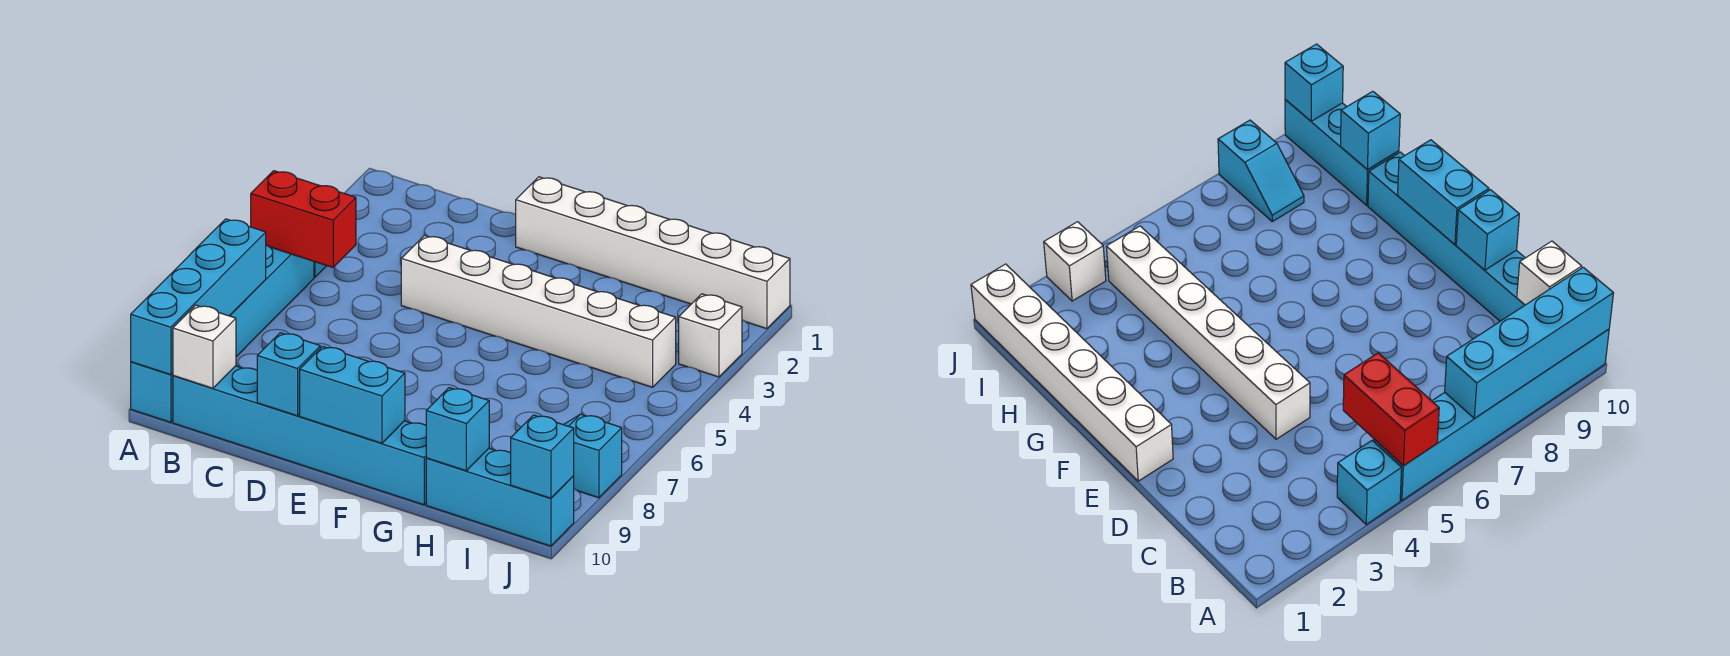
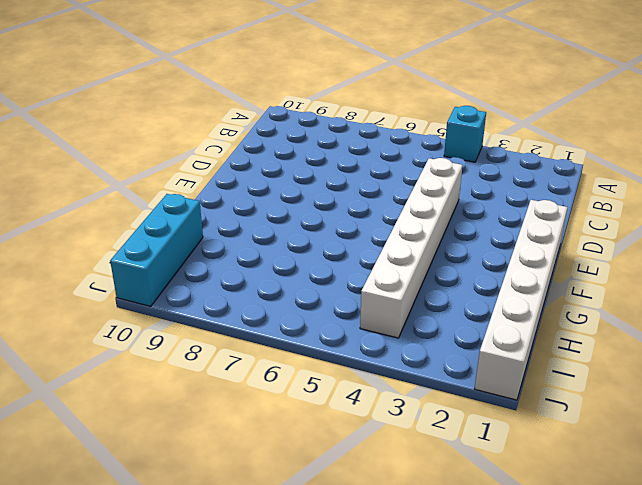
none -> cyan brick A5:A10 level 1
none -> cyan brick B10:G10 level 1
none -> cyan slope I8:J8 level 1 top J

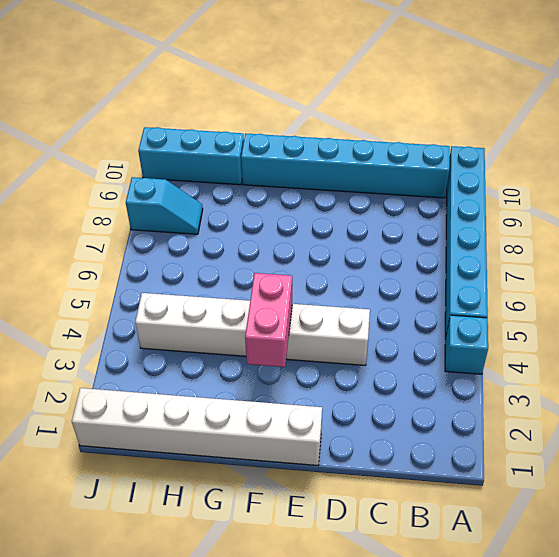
pink brick F3:F4 level 2 -> none
none -> white brick J3 level 1
none -> red brick A5:B5 level 2
none -> cyan brick A7:A10 level 2

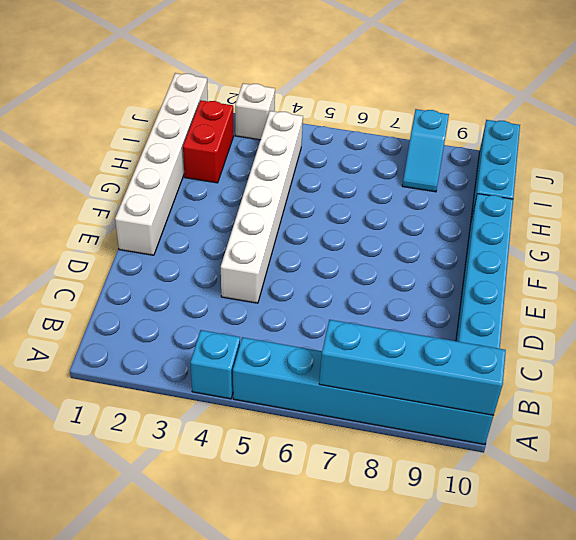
red brick H2:I2 level 1 -> red brick A5:B5 level 2
none -> white brick B10 level 2
none -> cyan brick D10 level 2
none -> cyan brick E10:F10 level 2

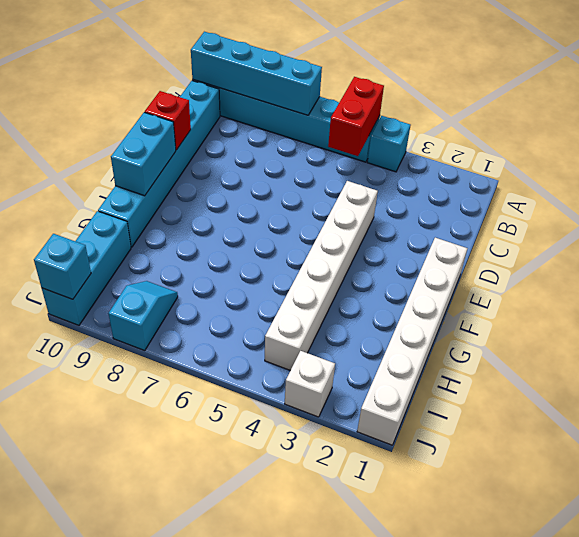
red brick D10 level 2 -> cyan brick D10 level 2
none -> white brick B10 level 2
none -> cyan brick H10 level 2

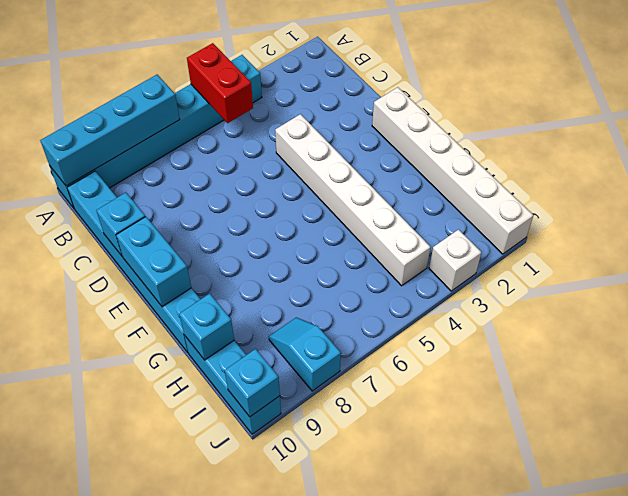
none -> white brick B10 level 2

